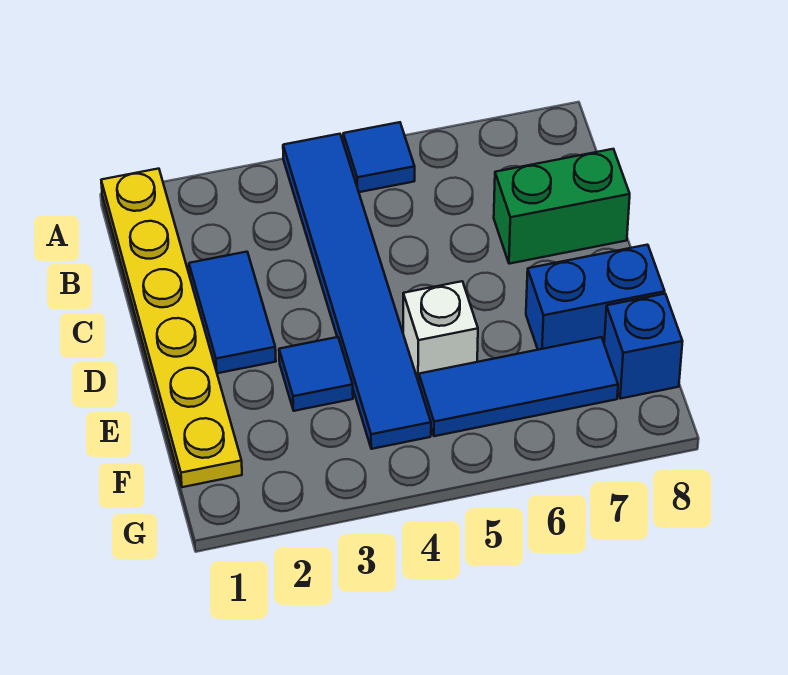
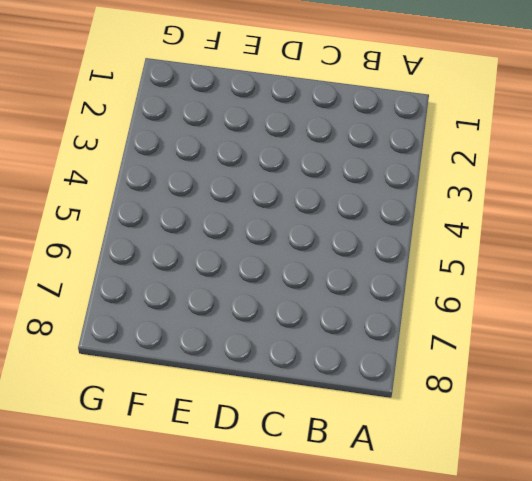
none -> yellow plate A1:F1 level 1
none -> blue tile A4:F4 level 1

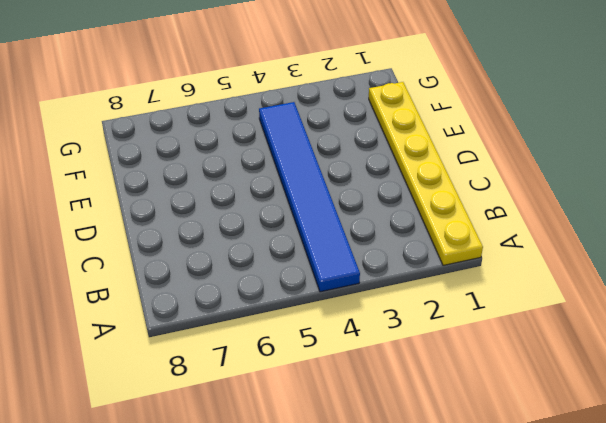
none -> blue tile A5 level 1
none -> blue tile C2:D2 level 1

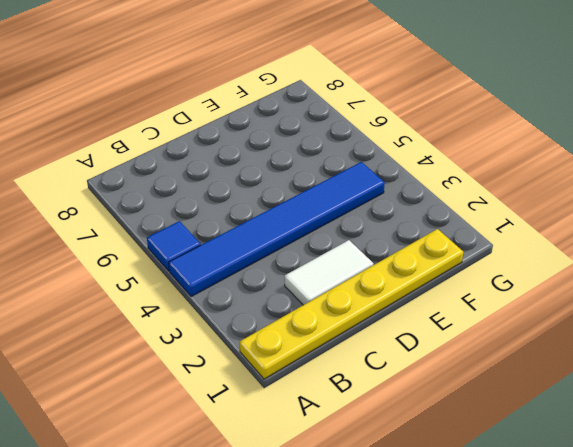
white tile C2:D2 level 1 -> blue tile C2:D2 level 1
none -> green brick C7:C8 level 1
none -> blue tile E3 level 1

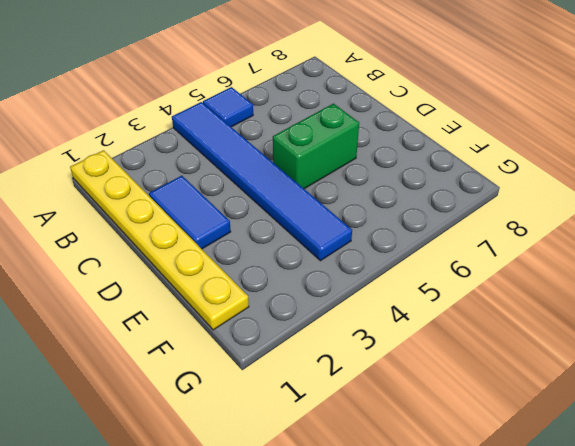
green brick D5:D6 level 1 -> green brick C7:C8 level 1
none -> blue tile E3 level 1
none -> white brick E5 level 1

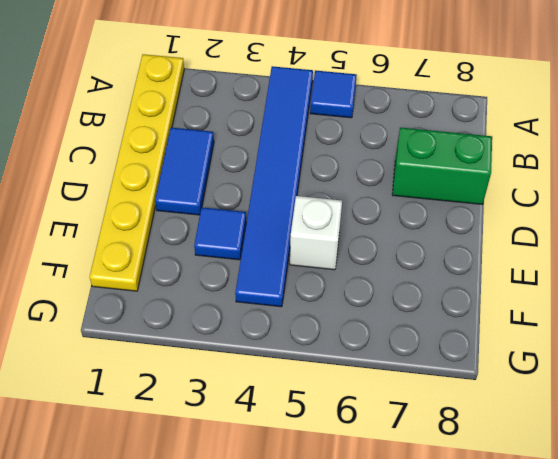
none -> blue brick E7:E8 level 1
none -> blue tile F5:F7 level 1

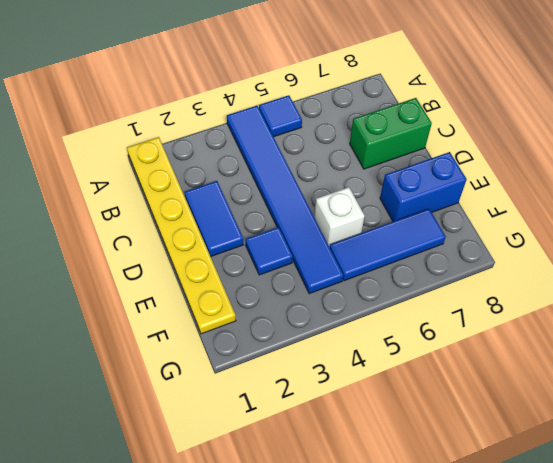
none -> blue brick F8 level 1

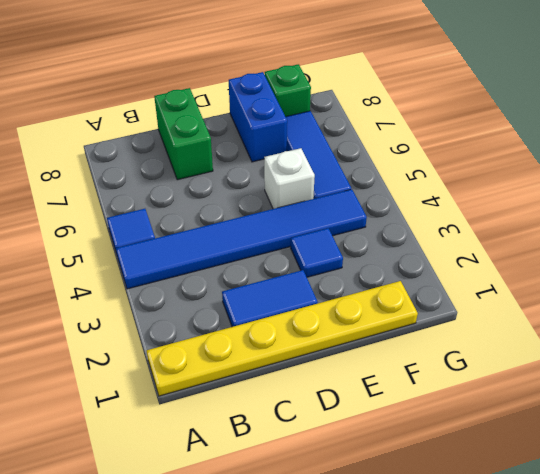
green brick F8 level 1 -> blue brick F8 level 1

